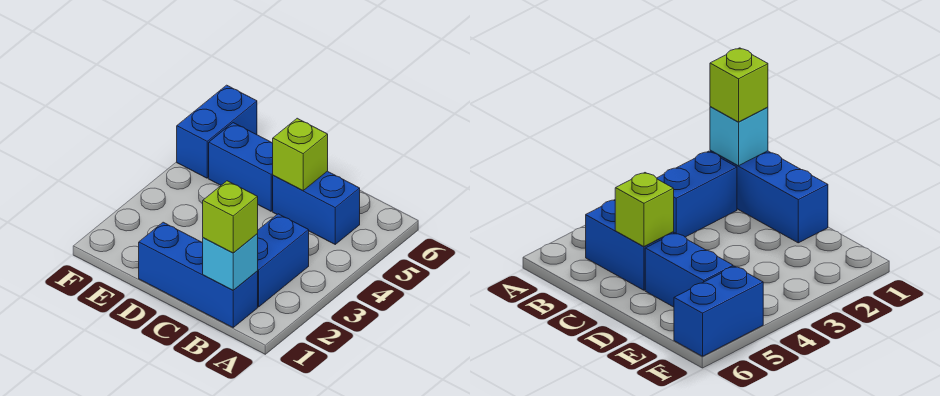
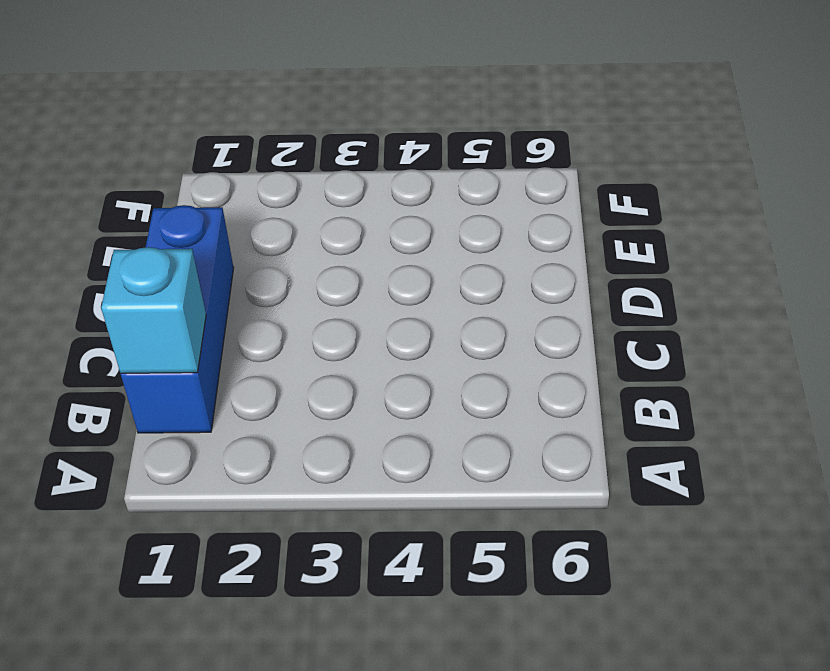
none -> blue brick B2:B3 level 1
none -> blue brick B5:C5 level 1

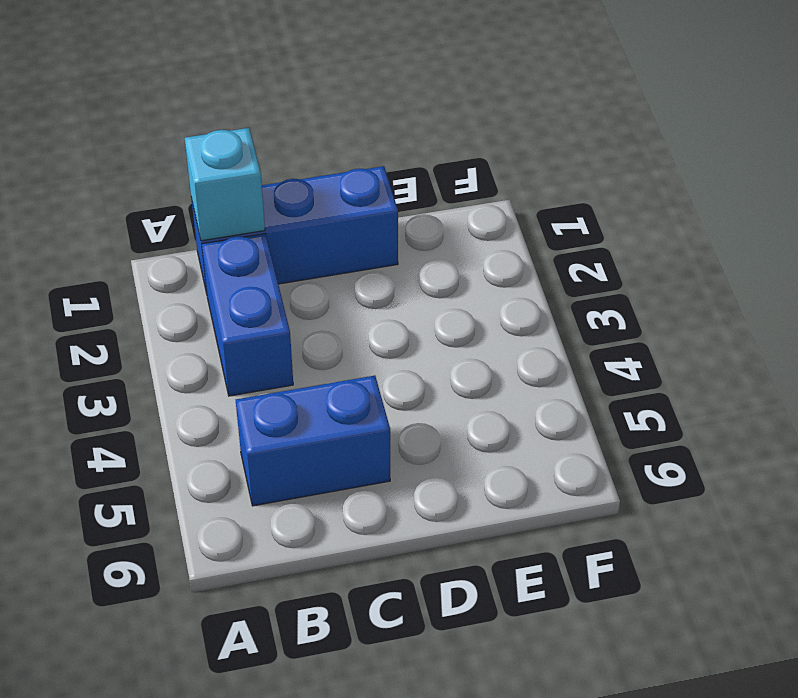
none -> blue brick D5:E5 level 1
none -> blue brick F5:F6 level 1

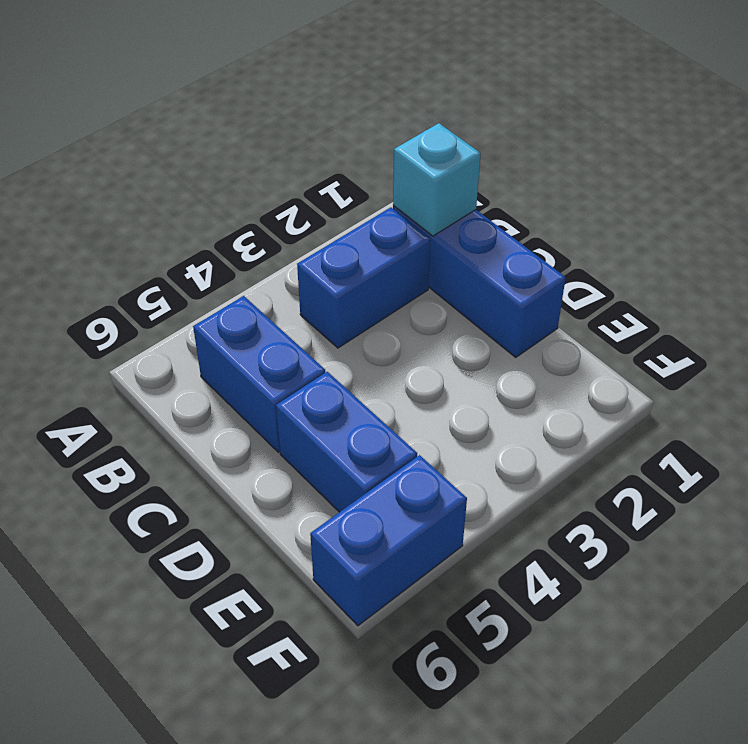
none -> lime brick C5 level 2
none -> lime brick B1 level 3

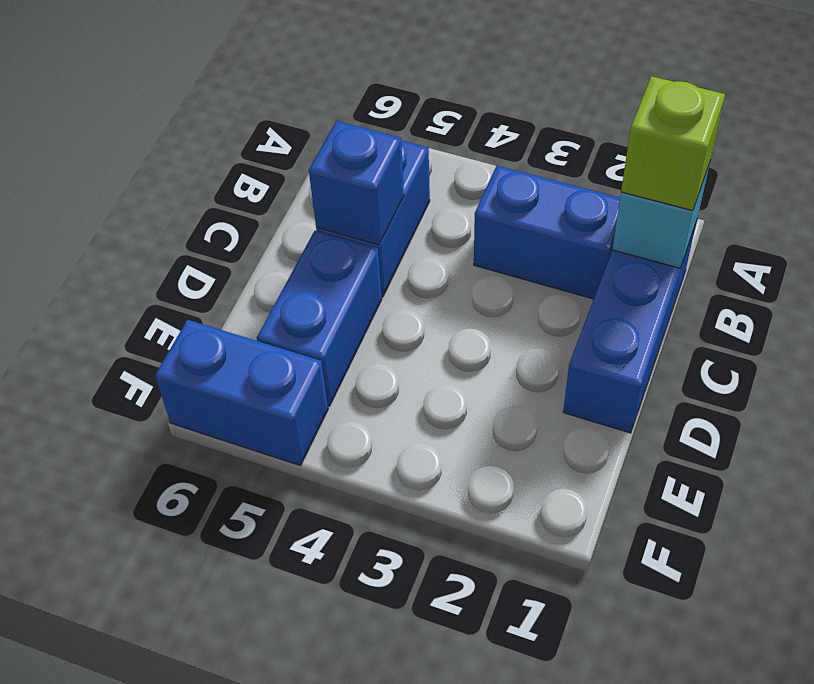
blue brick C5 level 2 -> lime brick C5 level 2

